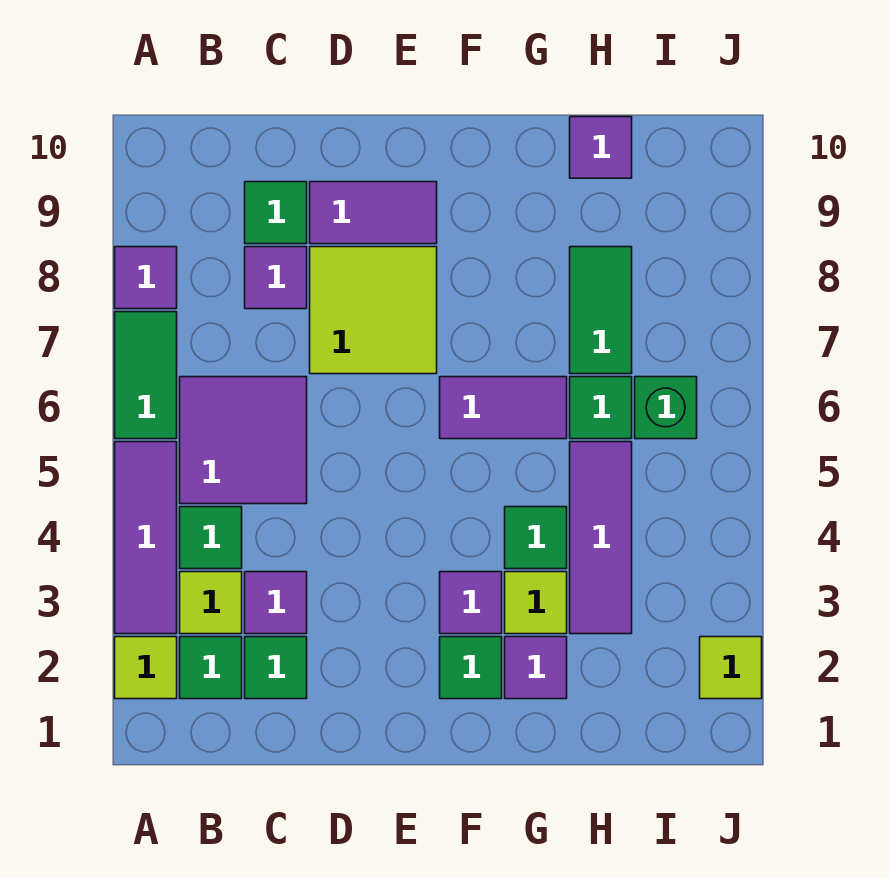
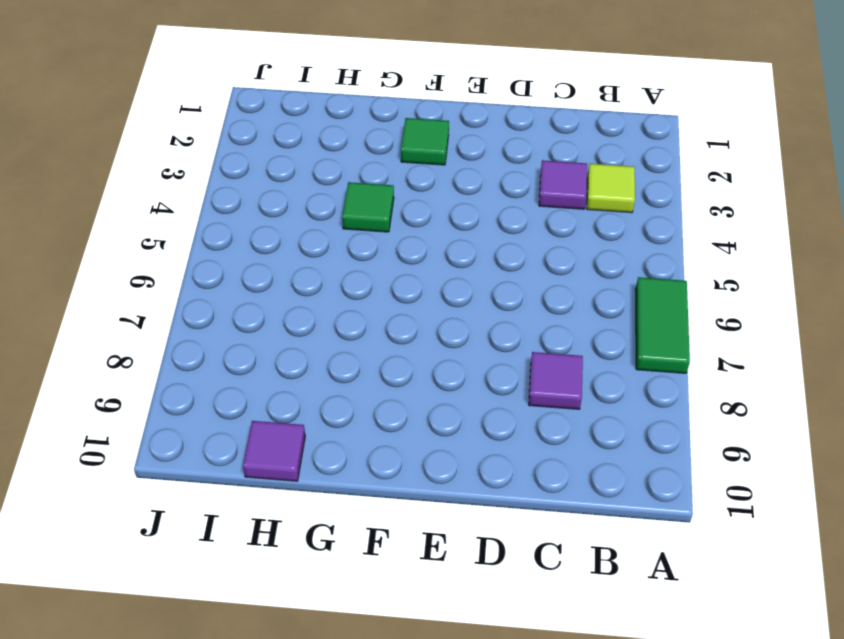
none -> lime tile A2 level 1
none -> purple tile A3:A5 level 1
none -> purple tile A8 level 1

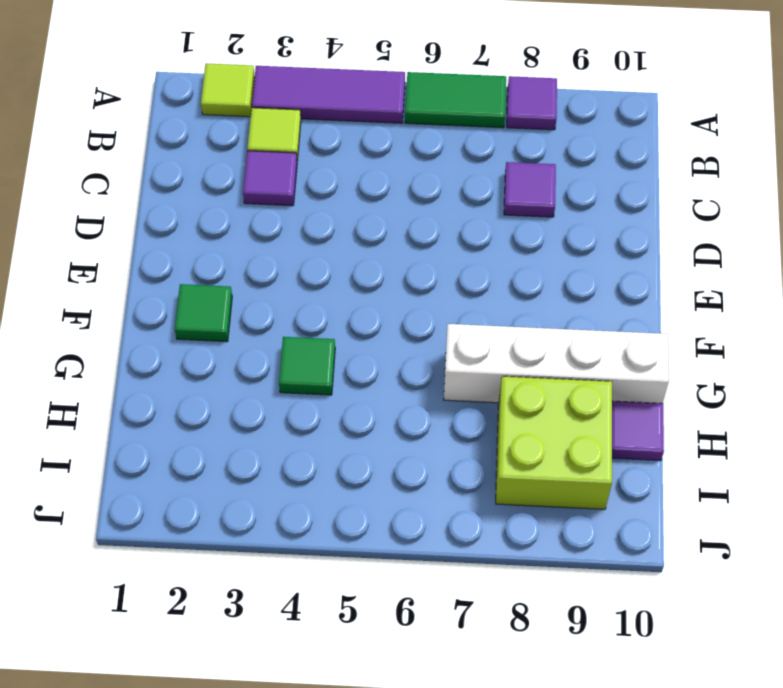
white brick G7:G10 level 1 -> none
lime brick H8:I9 level 1 -> green tile H7:H8 level 1
none -> green tile B2 level 1
none -> green tile B4 level 1
none -> purple tile B5:C6 level 1

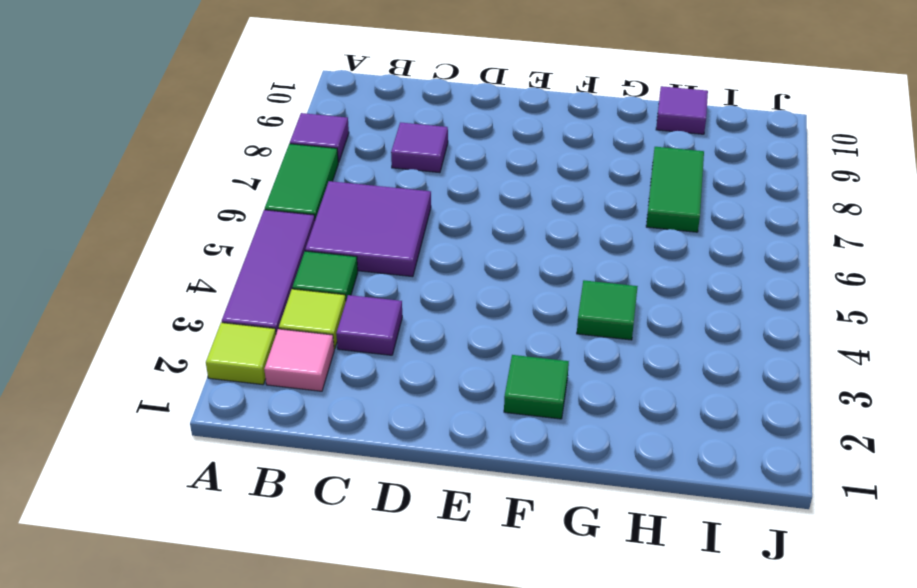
pink tile B2 level 1 -> green tile B2 level 1
none -> green tile C2 level 1
none -> green tile C9 level 1
none -> lime tile D7:E8 level 1

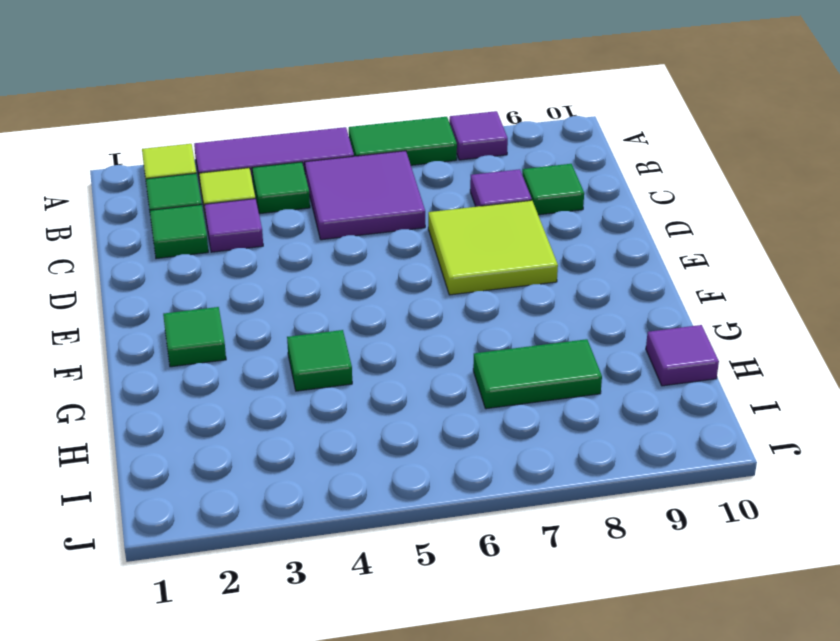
none -> purple tile D9:E9 level 1
none -> purple tile F3 level 1
none -> purple tile F6:G6 level 1

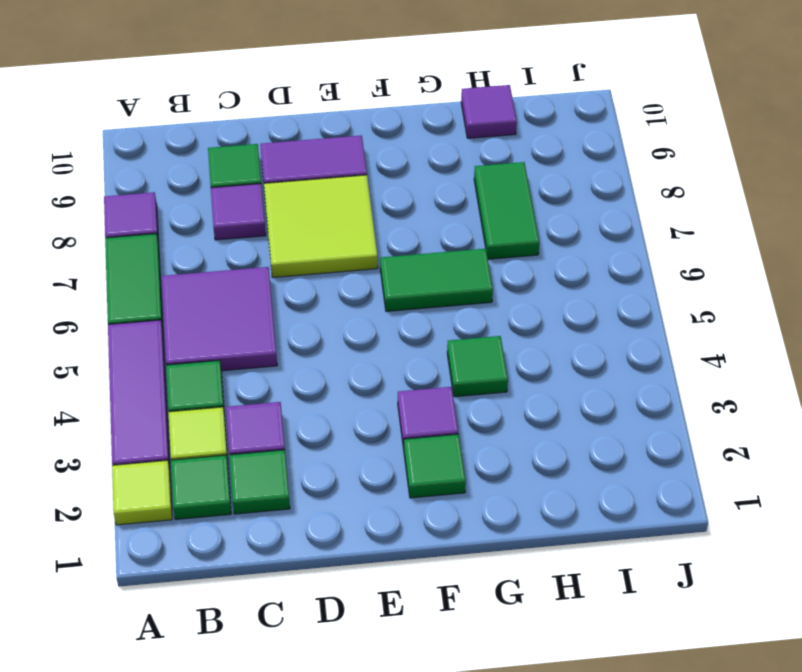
green tile F6:G6 level 1 -> purple tile F6:G6 level 1
none -> purple tile G2 level 1
none -> lime tile G3 level 1
none -> purple tile H3:H5 level 1

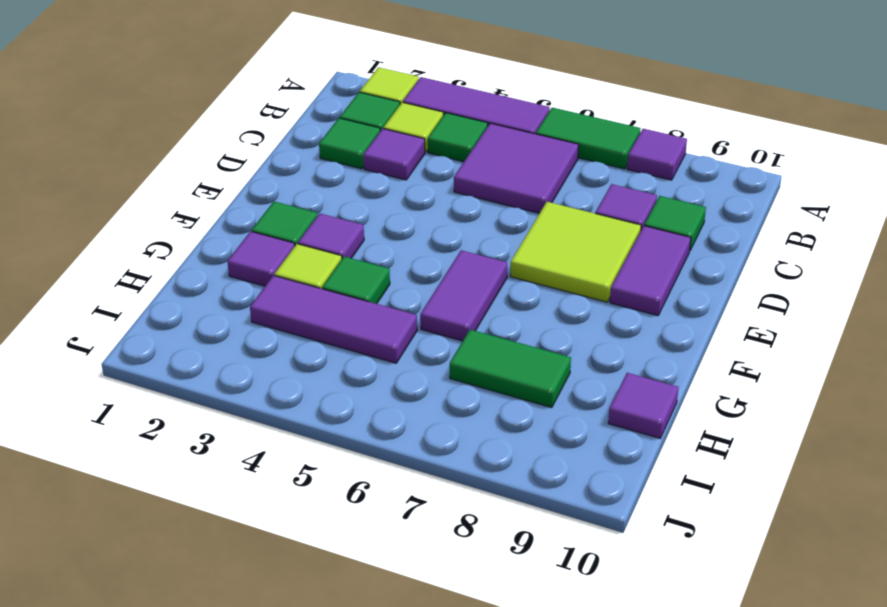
none -> green tile H6 level 1
none -> green brick I6 level 1
none -> lime tile J2 level 1

